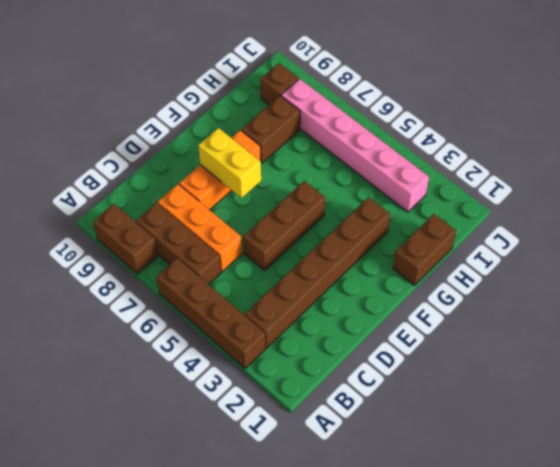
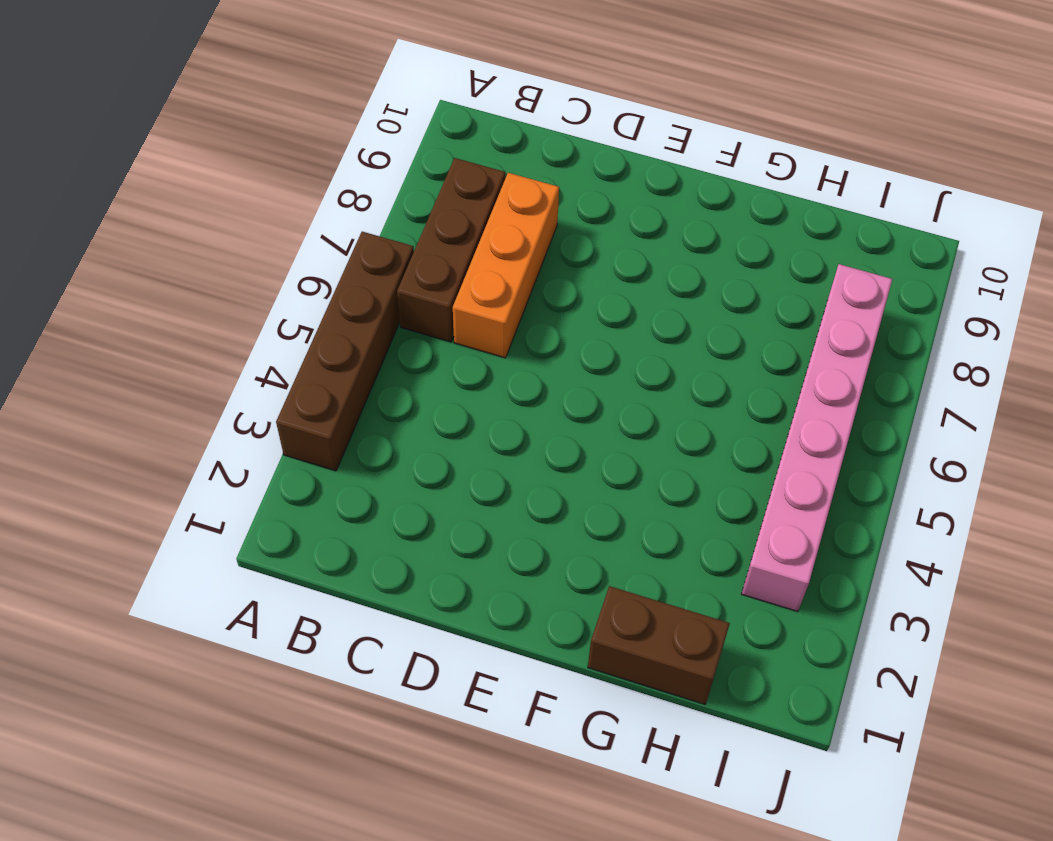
none -> brown brick A8:A9 level 1
none -> brown brick B3:G3 level 1
none -> brown brick D5:F5 level 1

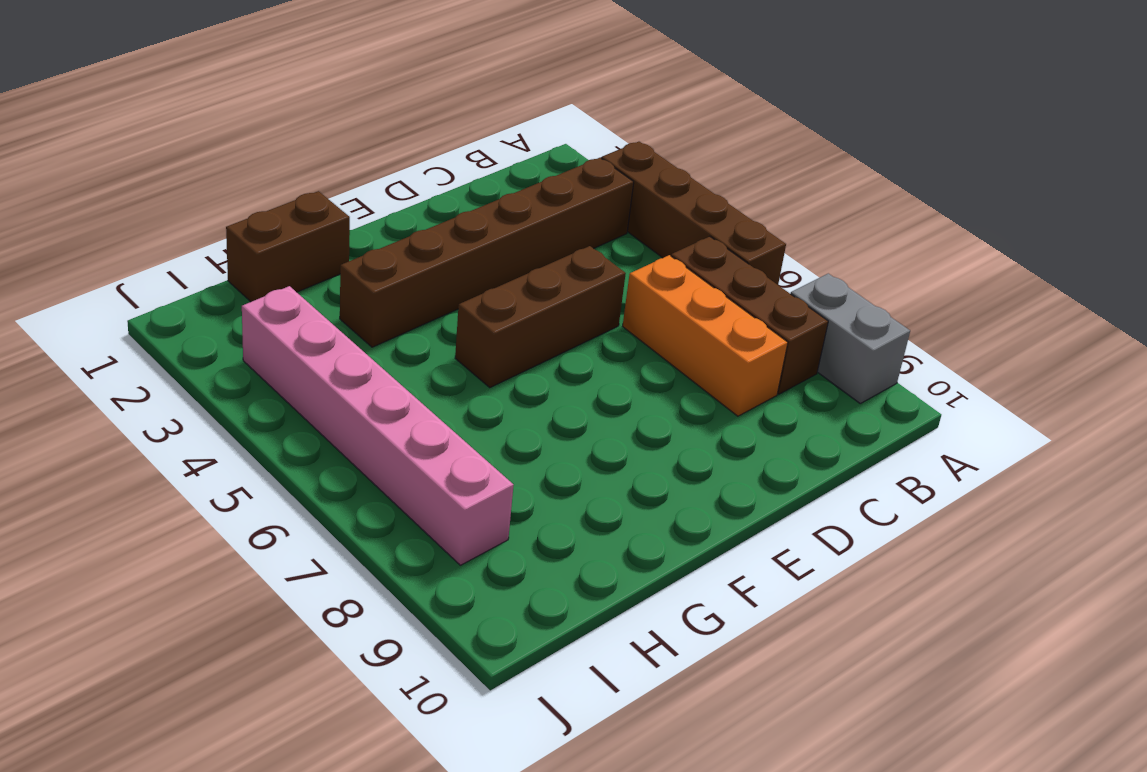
grey brick A8:A9 level 1 -> brown brick A8:A9 level 1
none -> orange brick D8:F8 level 1
none -> brown brick G8:H8 level 1
none -> brown brick I9 level 1

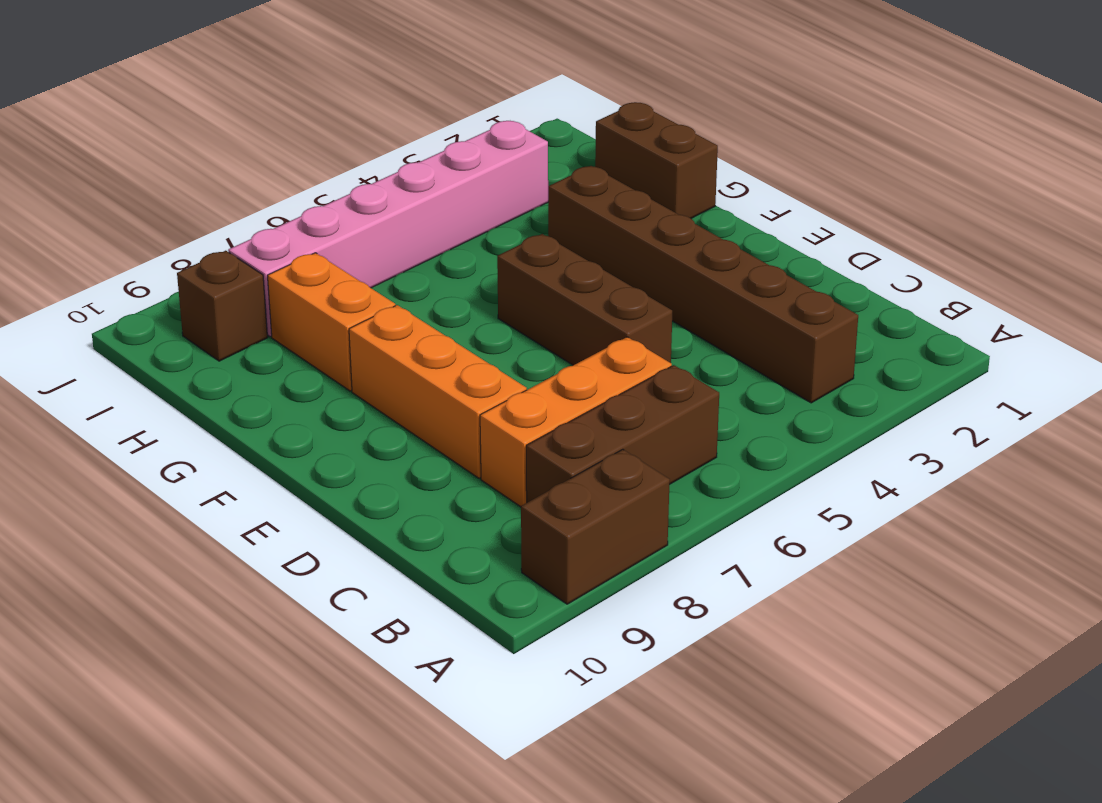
orange brick G8:H8 level 1 -> brown brick G8:H8 level 1
none -> brown brick A3:A6 level 1
none -> yellow brick E7:E8 level 2

